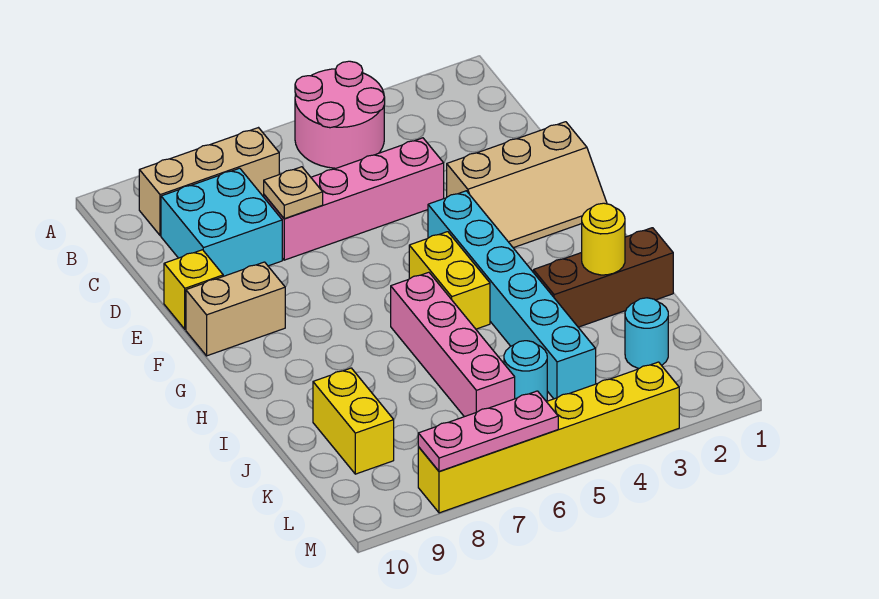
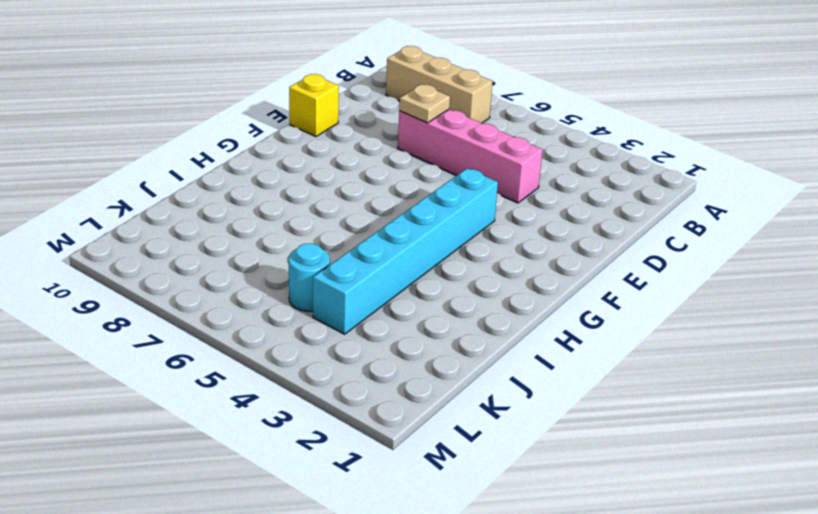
none -> pink round brick A4:B5 level 1
none -> cyan brick C8:D9 level 1
none -> tan slope E1:F3 level 1 top E

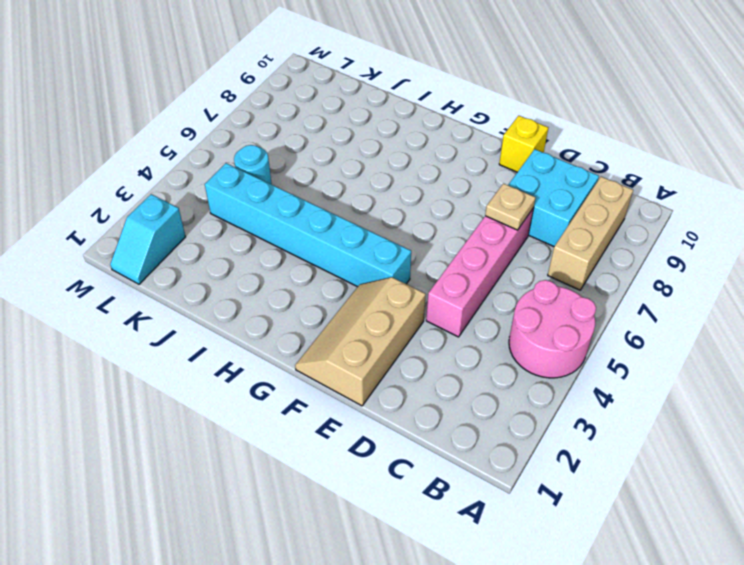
cyan slope L1:L2 level 1 top 2 -> none
none -> tan brick F9:F10 level 1
none -> yellow brick G5:H5 level 1
none -> pink brick H6:K6 level 1

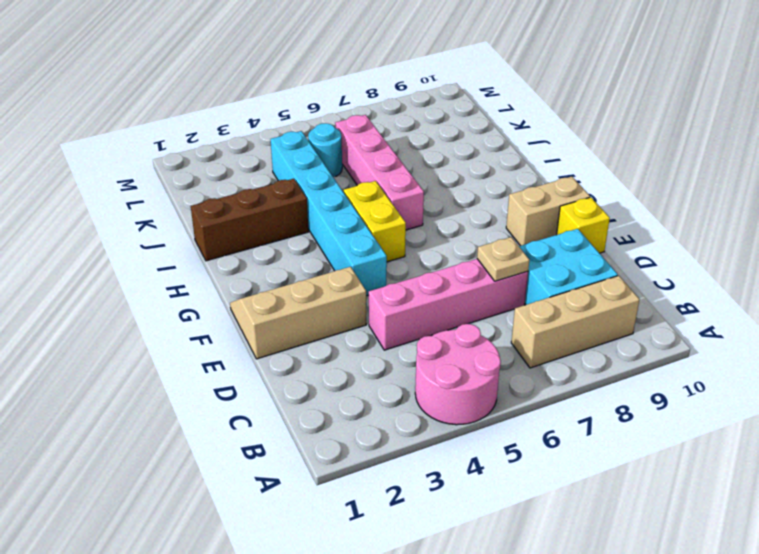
none -> yellow brick J9:K9 level 1
none -> cyan round brick K2 level 1
none -> yellow brick M3:M8 level 1

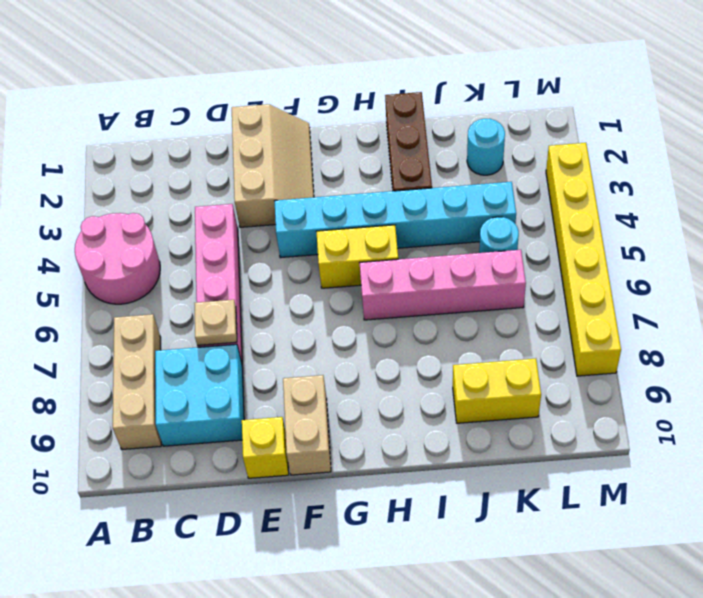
none -> yellow round brick I2 level 2
none -> pink plate M6:M8 level 2

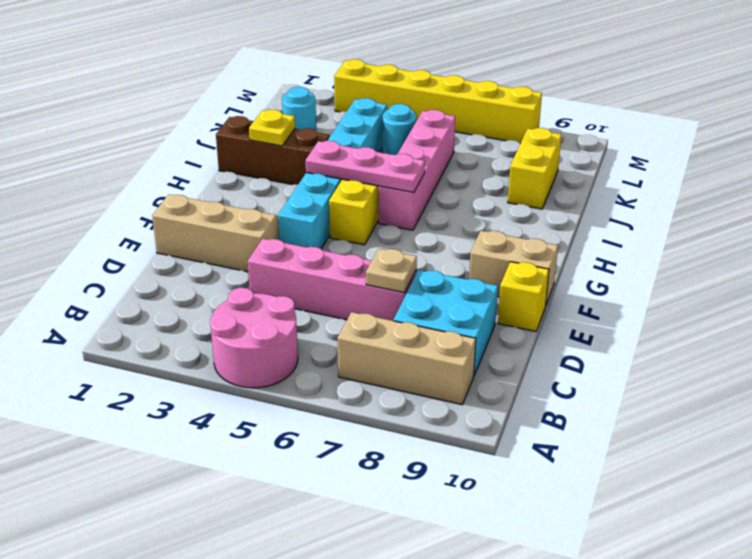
pink plate H4:H6 level 2 -> pink plate M6:M8 level 2
yellow plate I2 level 2 -> yellow round brick I2 level 2

